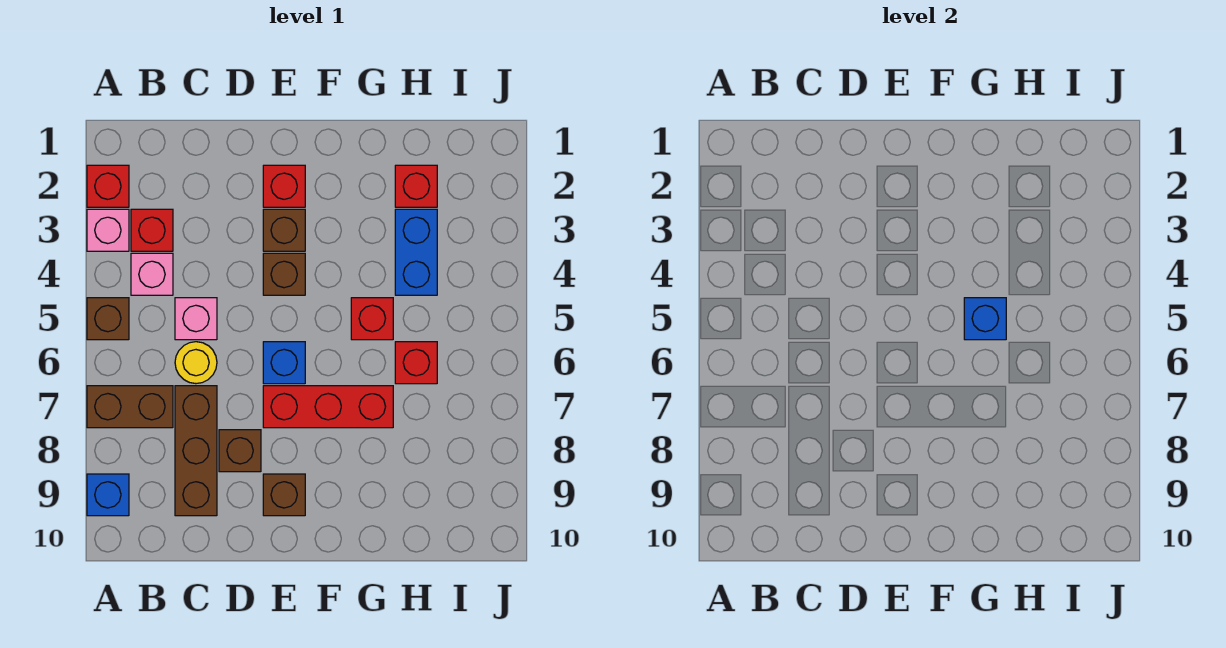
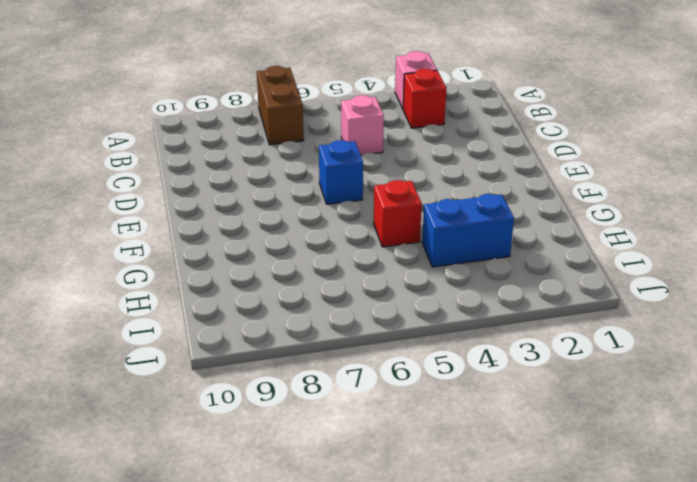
none -> red brick A2 level 1
none -> brown brick A5 level 1
none -> blue brick A9 level 1

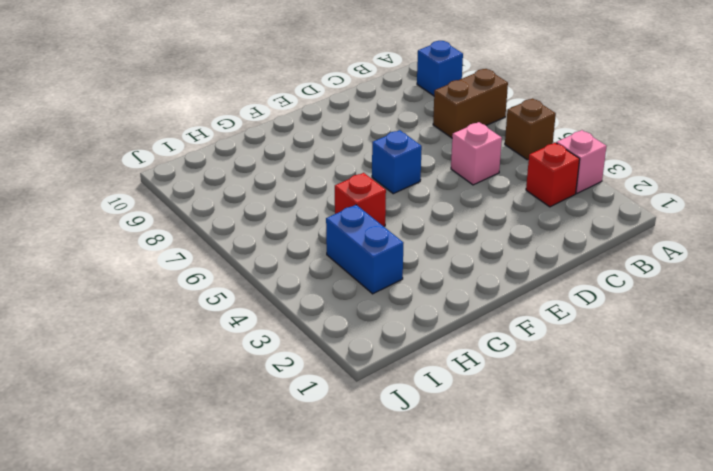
none -> red brick A2 level 1
none -> pink brick B4 level 1
none -> yellow round brick C6 level 1

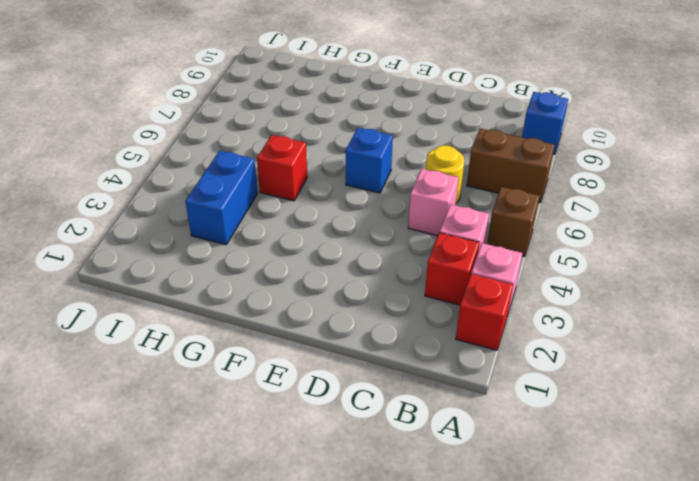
none -> brown brick C7:C9 level 1
none -> brown brick D8 level 1
none -> red brick E2 level 1

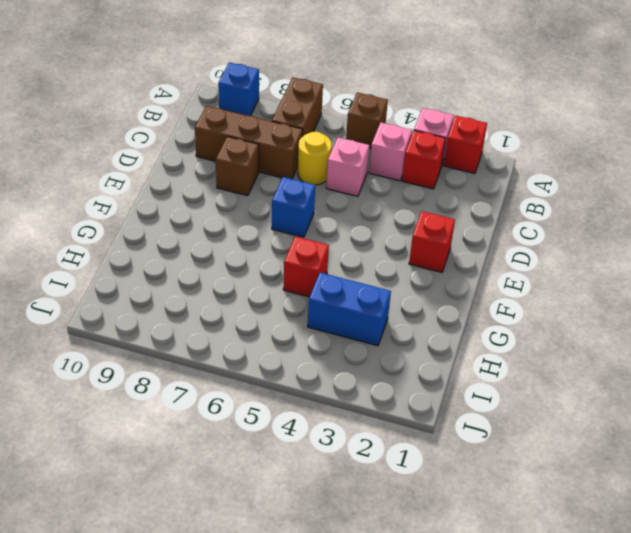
none -> brown brick E3 level 1
none -> brown brick E4 level 1
none -> red brick E7:G7 level 1

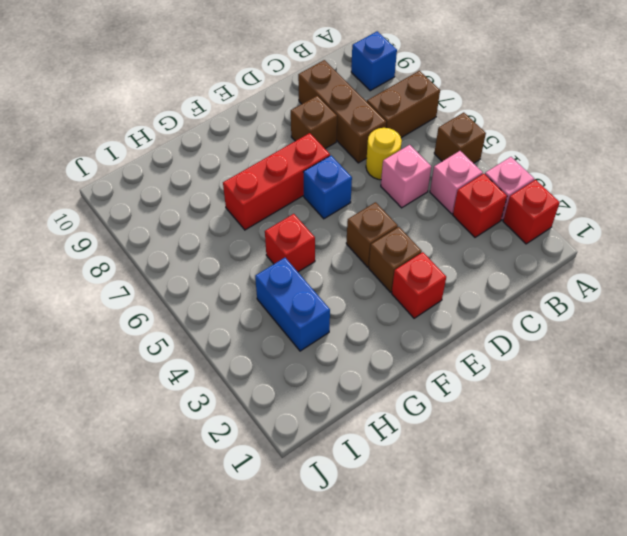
none -> brown brick E9 level 1
none -> red brick H2 level 1
none -> red brick H6 level 1

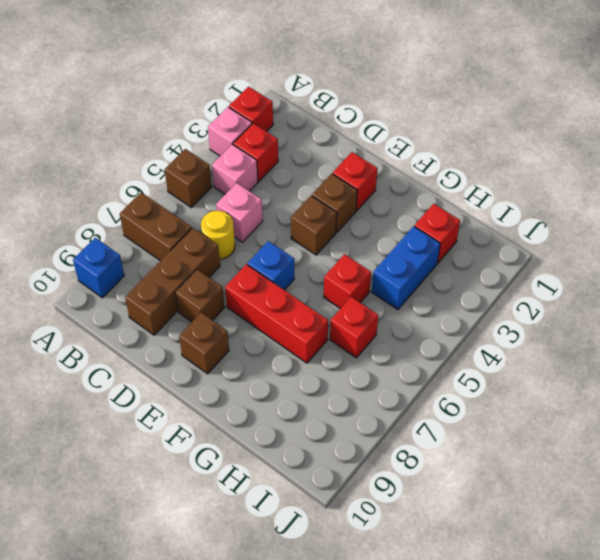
none -> blue brick G5 level 2

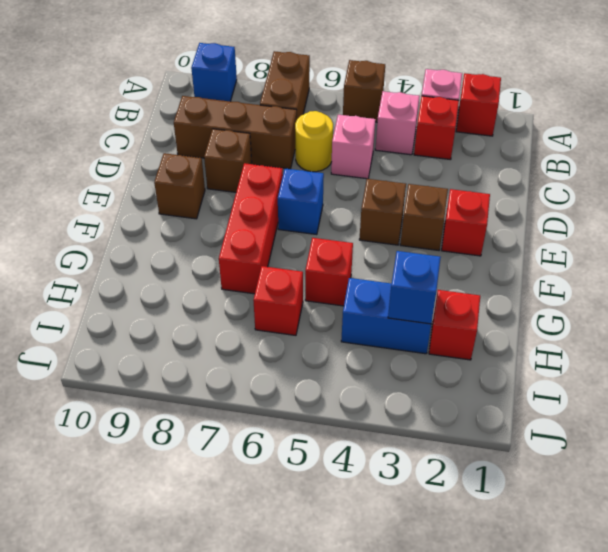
blue brick H3 level 2 -> blue brick G5 level 2

